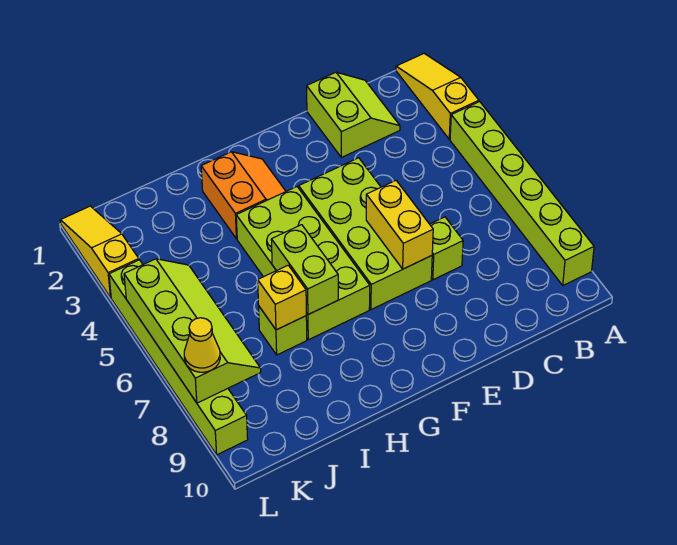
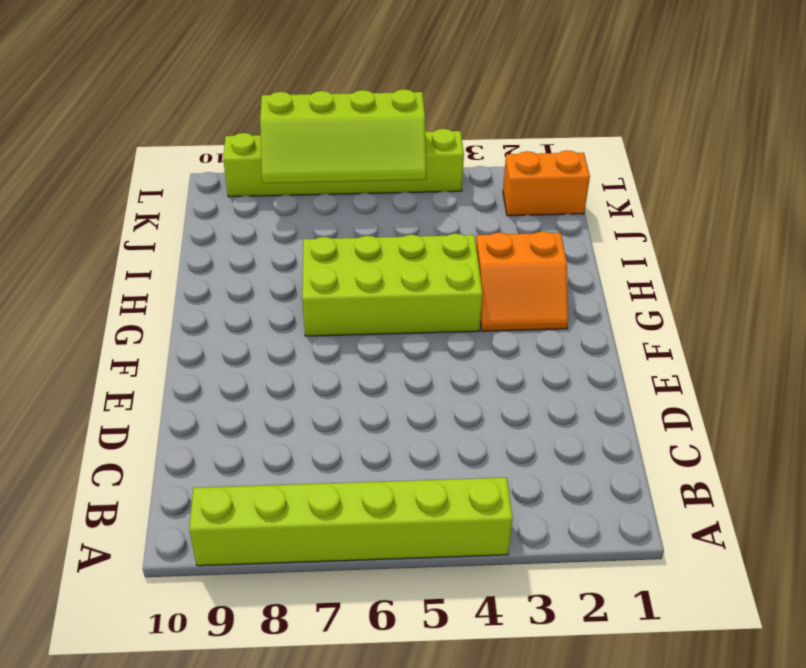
orange brick K1:K2 level 1 -> none
none -> yellow slope A1:A3 level 1 top 3
none -> lime slope C1:D2 level 1 top D
none -> lime brick D7 level 1

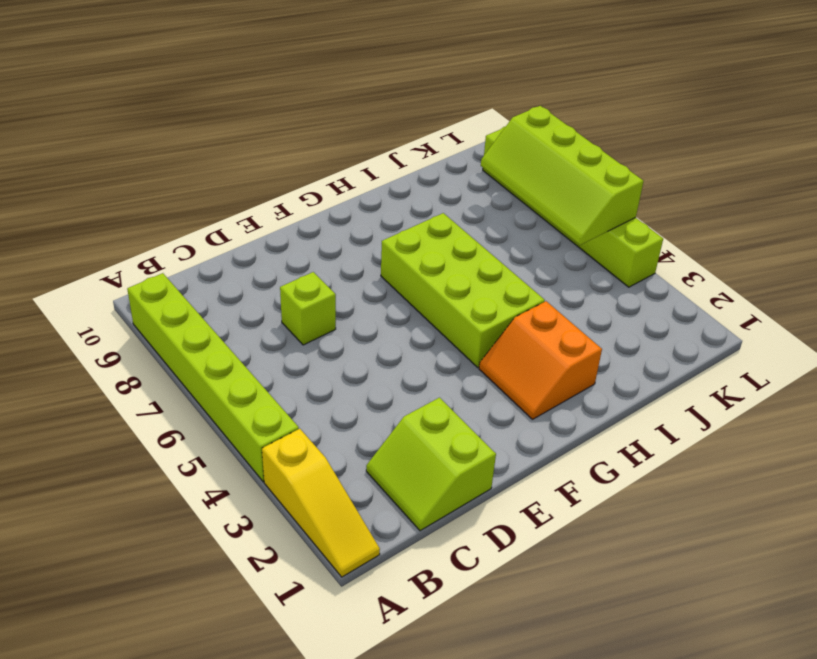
none -> lime brick E4:F7 level 1
none -> lime brick I7 level 1
none -> yellow slope L1:L3 level 1 top 3

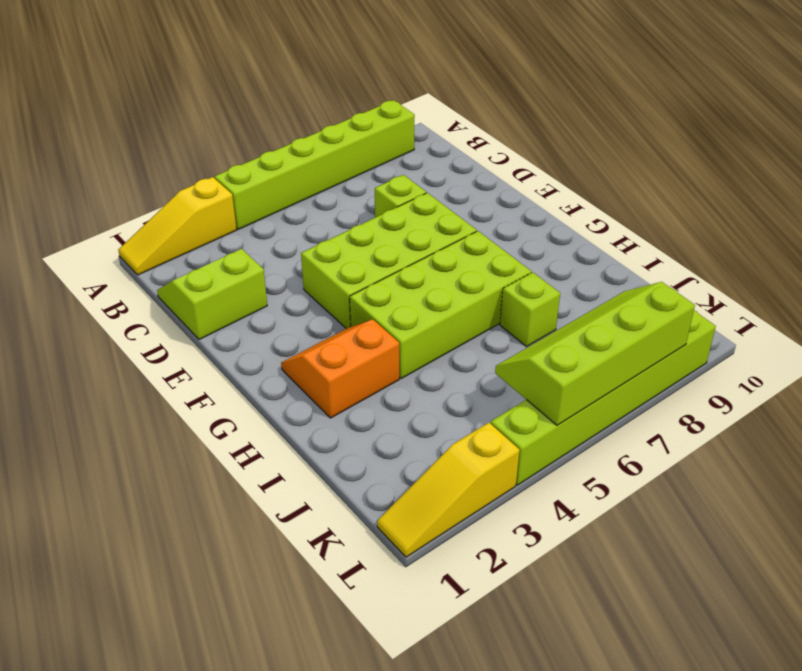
none -> yellow brick E6:E7 level 2
none -> lime brick H6:H7 level 2
none -> yellow brick I7 level 2

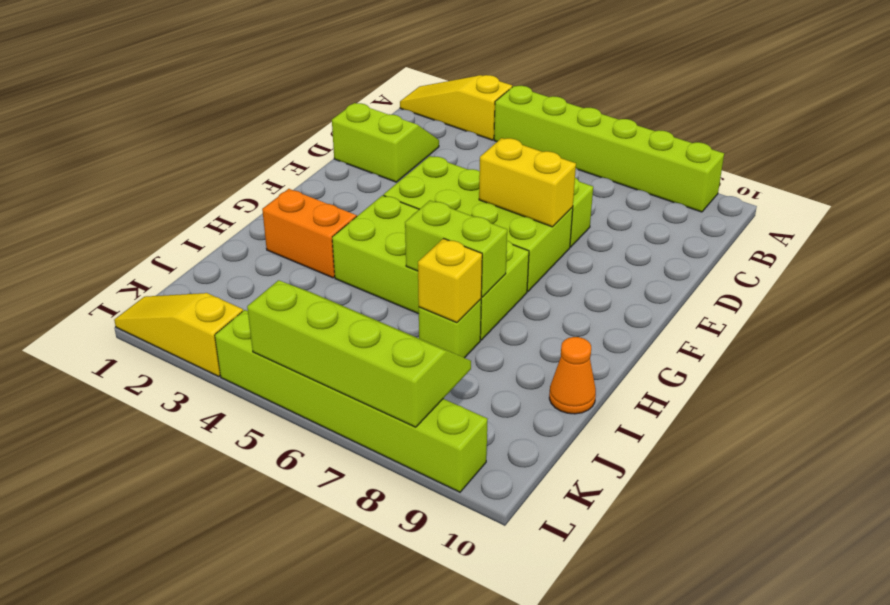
orange cone I10 level 1 -> none
none -> yellow cone L8 level 3

